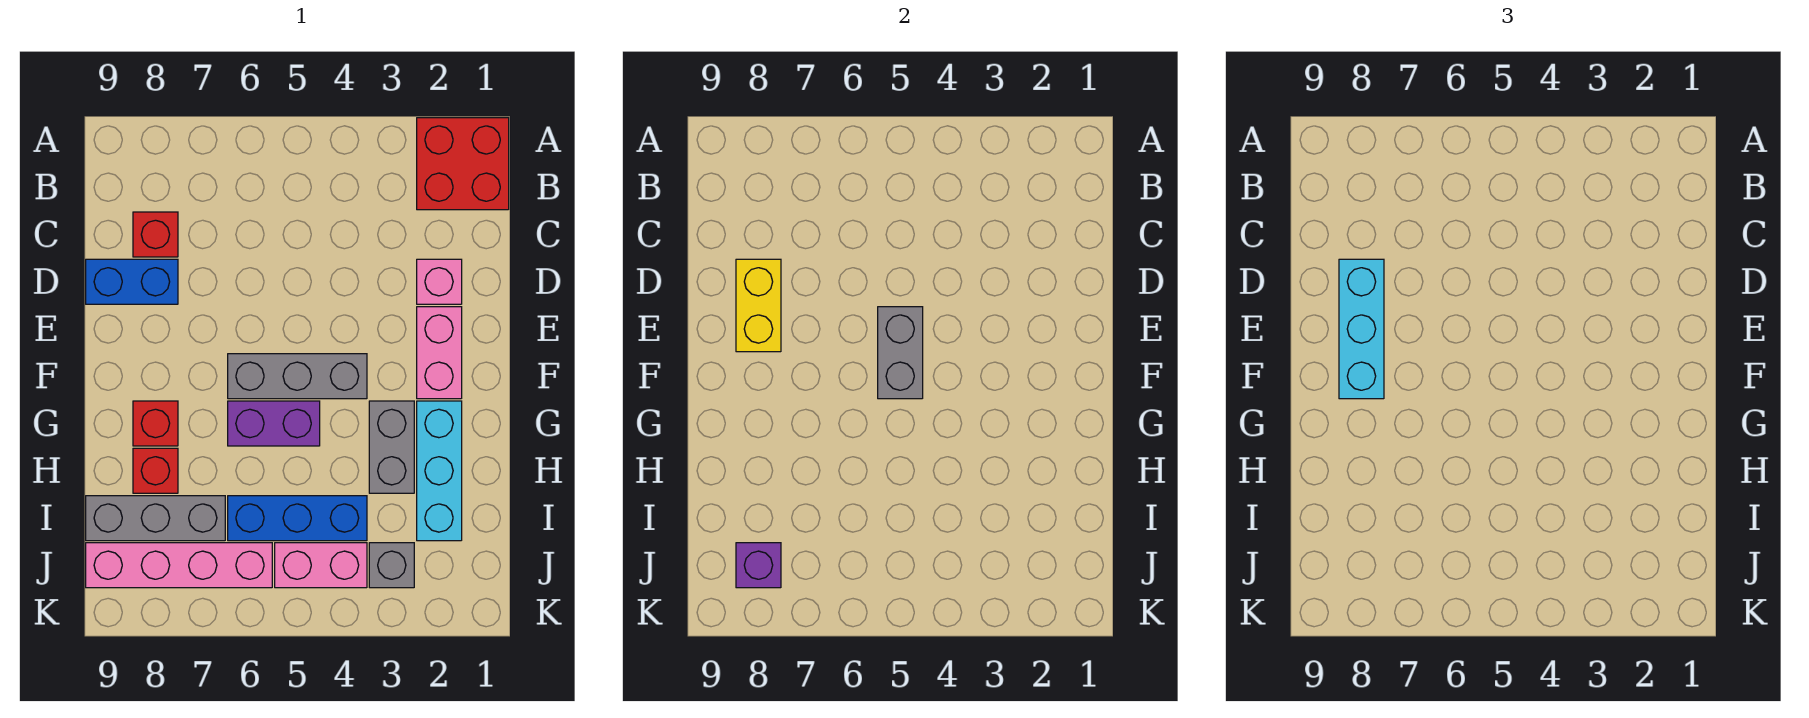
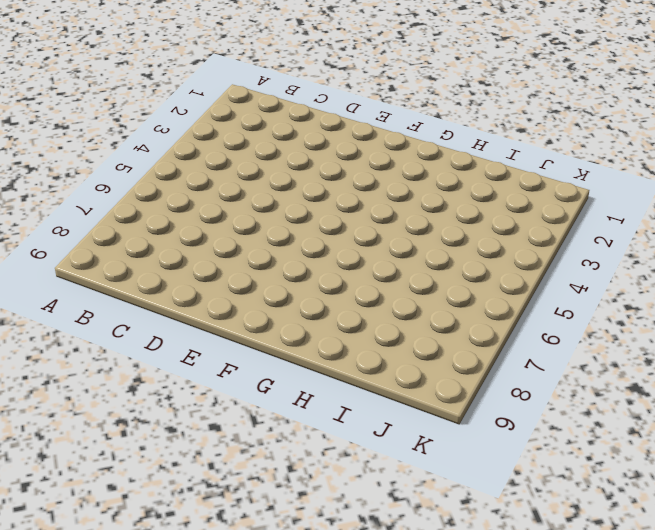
none -> red brick A1:B2 level 1
none -> red brick C8 level 1
none -> pink brick D2 level 1

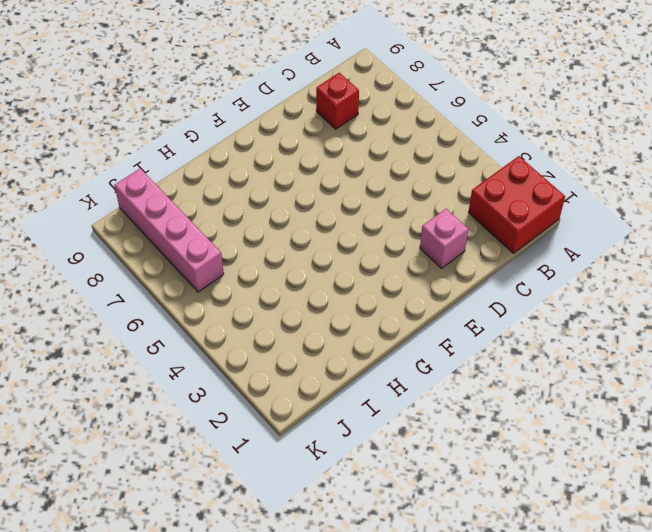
none -> blue brick D8:D9 level 1
none -> pink brick E2:F2 level 1
none -> grey brick F4:F6 level 1

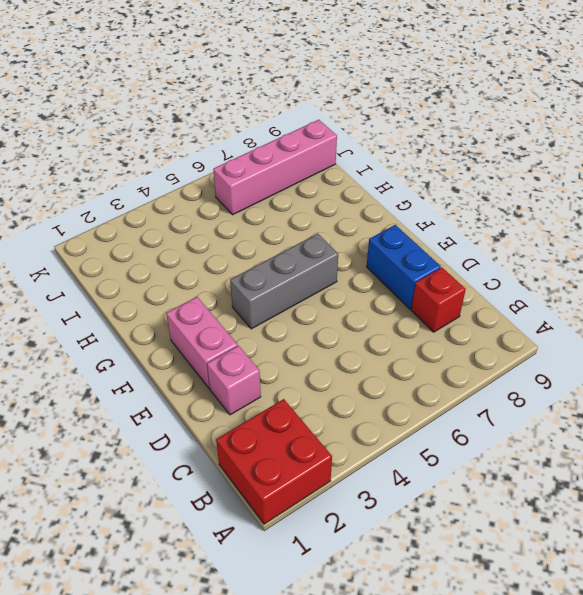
blue brick D8:E8 level 1 -> blue brick D8:D9 level 1
none -> cyan brick G2:I2 level 1
none -> grey brick G3:H3 level 1
none -> purple brick G5:G6 level 1

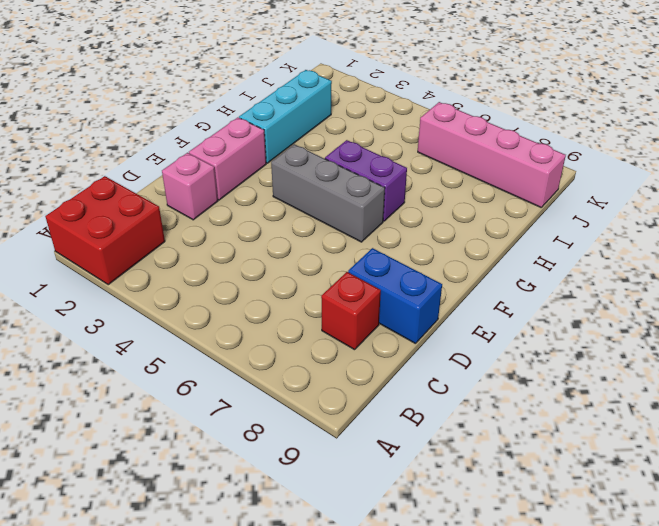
none -> grey brick G3:H3 level 1
none -> red brick G8 level 1
none -> red brick H8 level 1

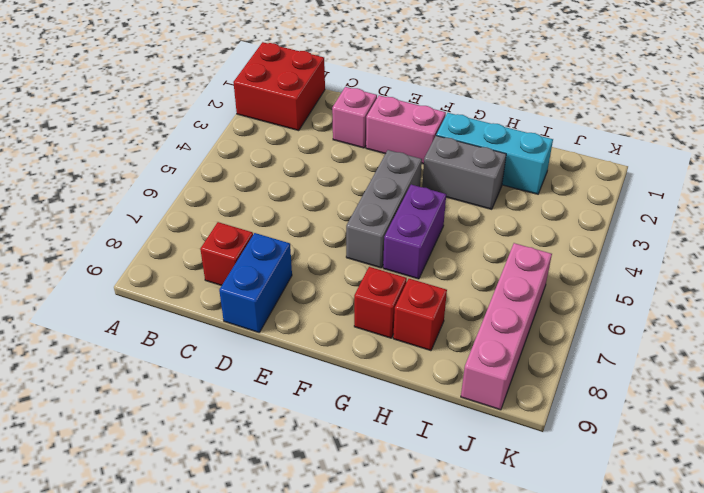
none -> blue brick I4:I6 level 1
none -> grey brick I7:I9 level 1
none -> grey brick J3 level 1

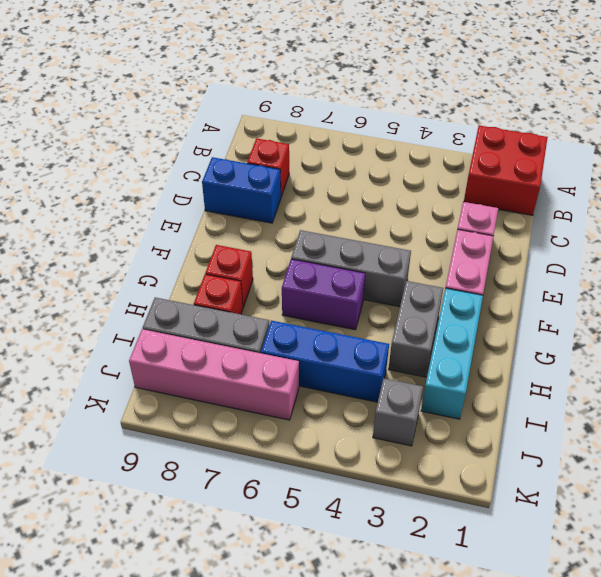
none -> pink brick J4:J5 level 1
none -> yellow brick D8:E8 level 2
none -> grey brick E5:F5 level 2

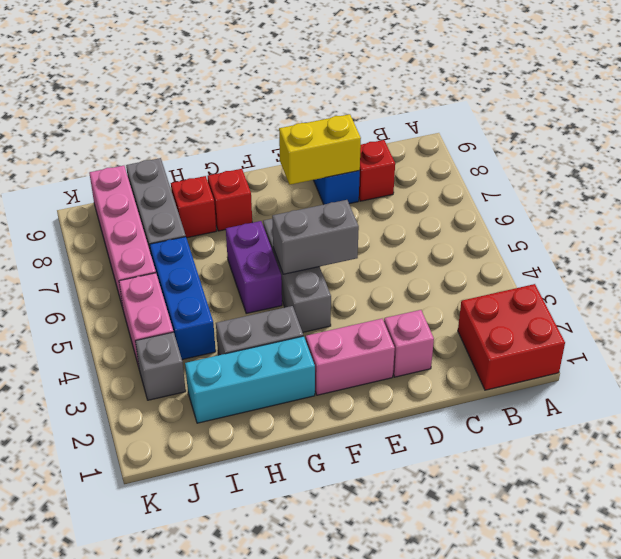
none -> purple brick J8 level 2
none -> cyan brick D8:F8 level 3

